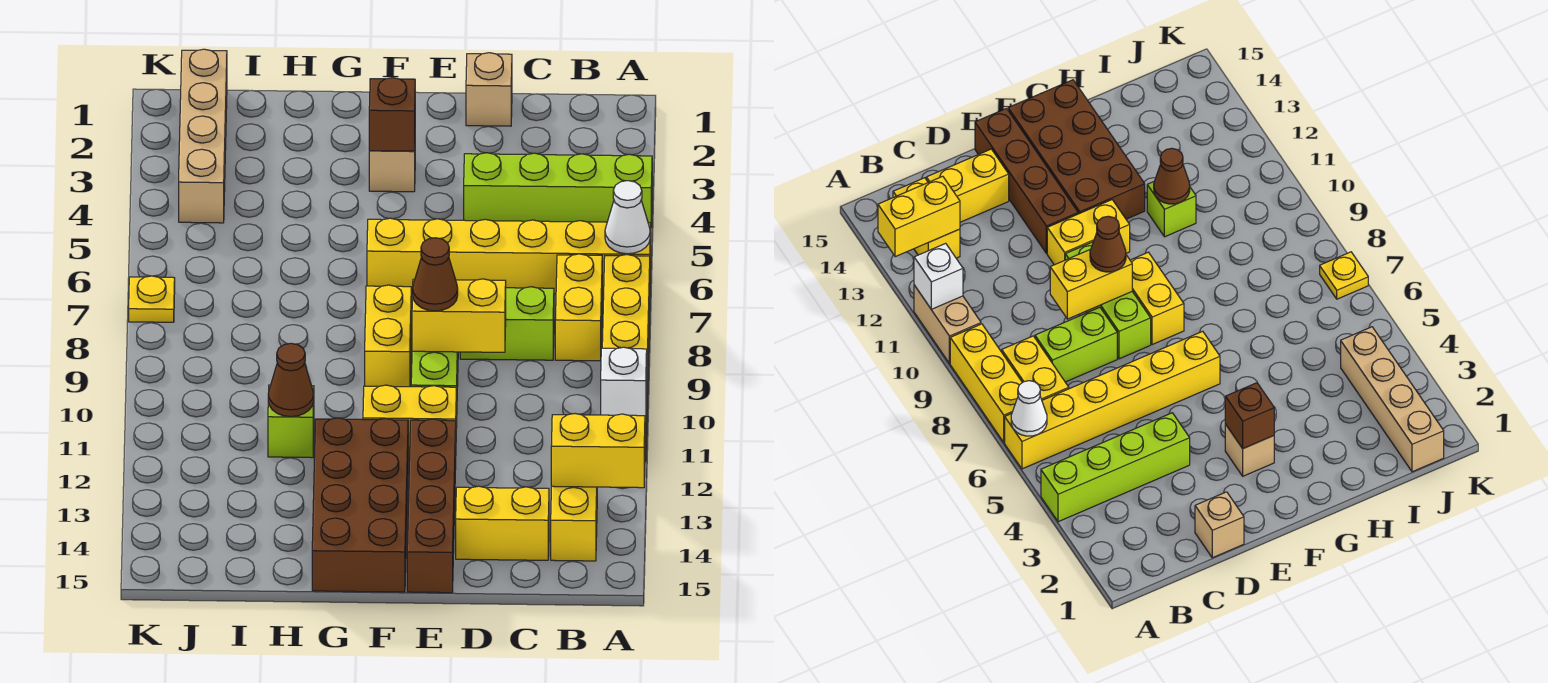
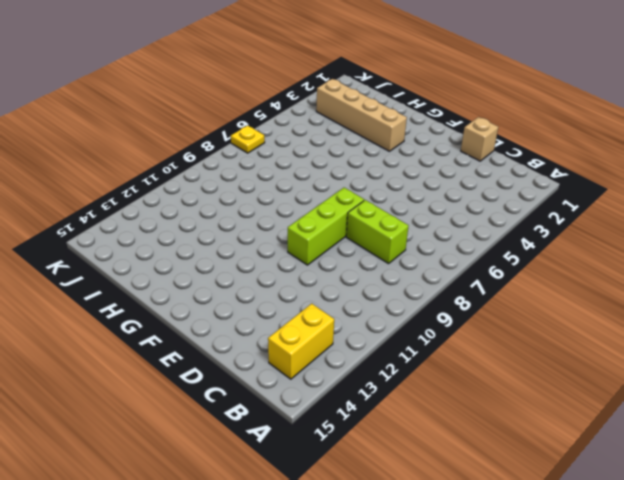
tan brick G3:J3 level 1 -> tan brick J1:J4 level 1
none -> lime brick A4:D4 level 1
none -> yellow brick A6:F6 level 1
none -> yellow brick A7:A9 level 1

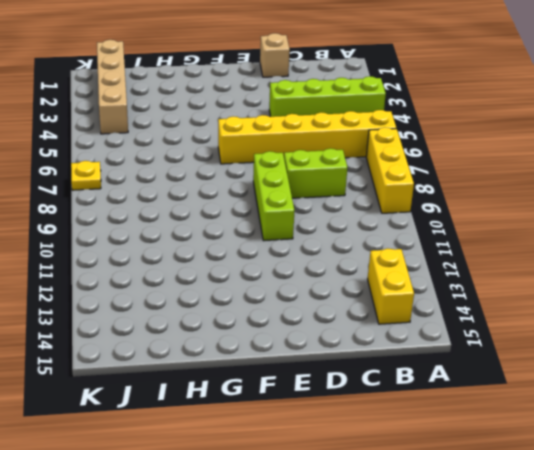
none -> tan brick A10:A11 level 1
none -> yellow brick B7:B8 level 1
none -> yellow brick C14:D14 level 1

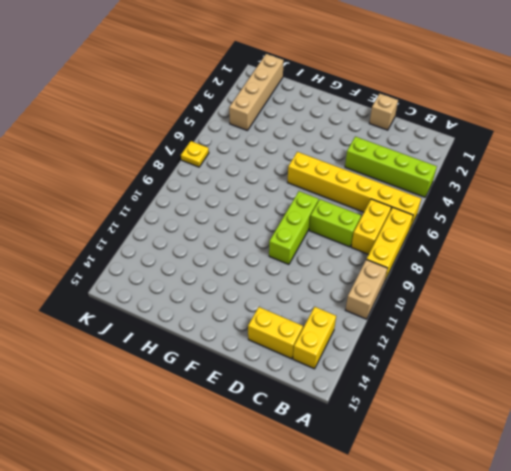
none -> yellow brick E11:F11 level 1
none -> brown brick E12:E15 level 1
none -> tan brick F3 level 1

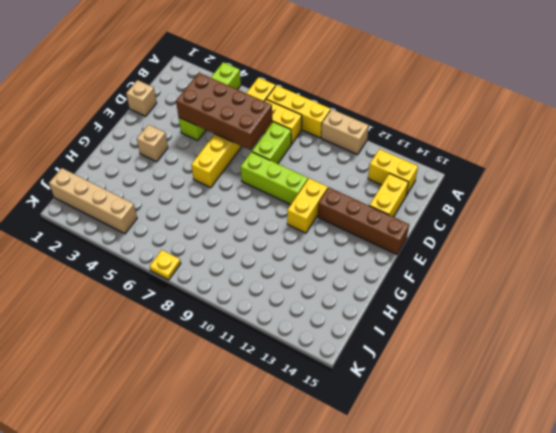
brown brick C4:D7 level 2 -> brown brick F12:G15 level 1
none -> yellow brick F8:F9 level 1
none -> lime brick H11 level 1
none -> white cone A6 level 2

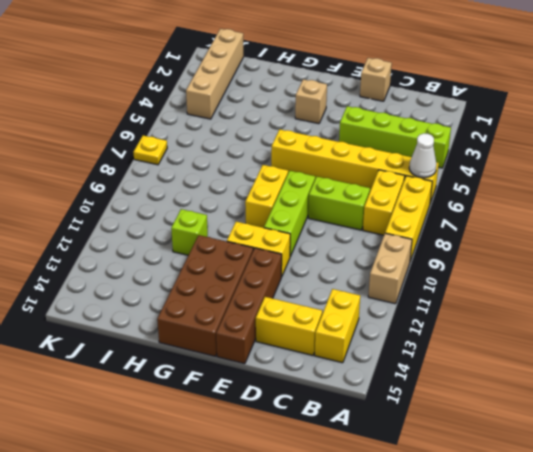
none -> white brick A11 level 2
none -> yellow brick A13:B13 level 2
none -> yellow brick D9:E9 level 2

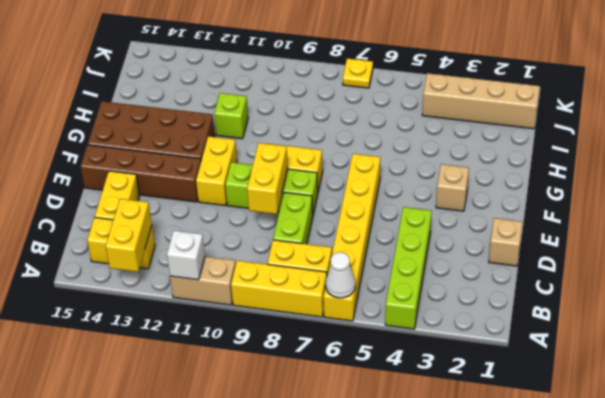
none -> brown brick F3 level 2
none -> brown cone H11 level 2
none -> brown cone E9 level 3

